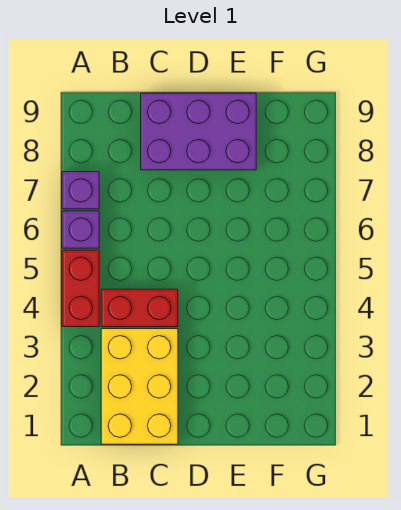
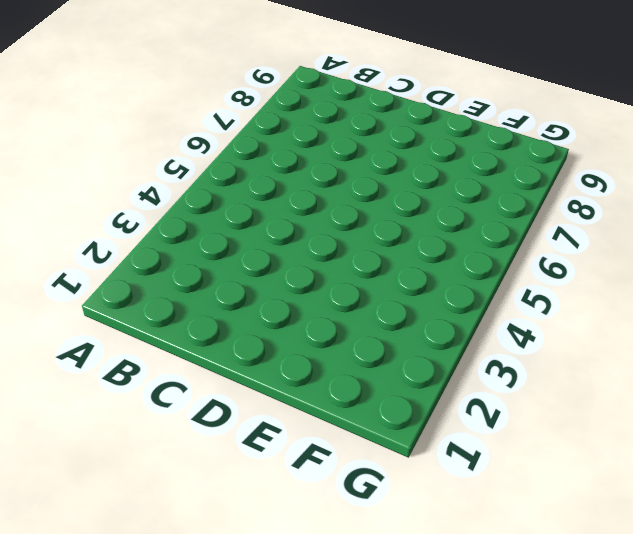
none -> red brick A4:A5 level 1
none -> purple brick A6 level 1

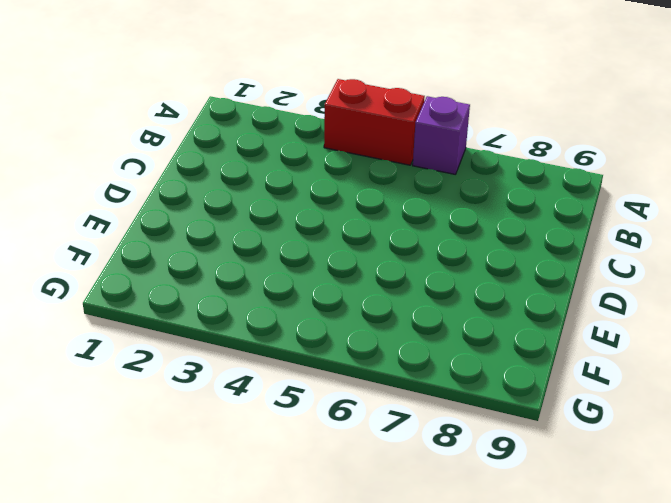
none -> purple brick A7 level 1
none -> yellow brick B1:C3 level 1

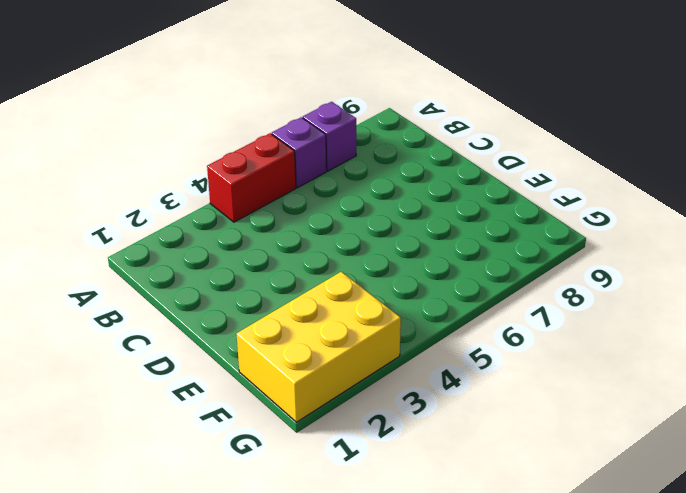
yellow brick F1:G3 level 1 -> yellow brick B1:C3 level 1
none -> red brick B4:C4 level 1
none -> purple brick C8:E9 level 1

